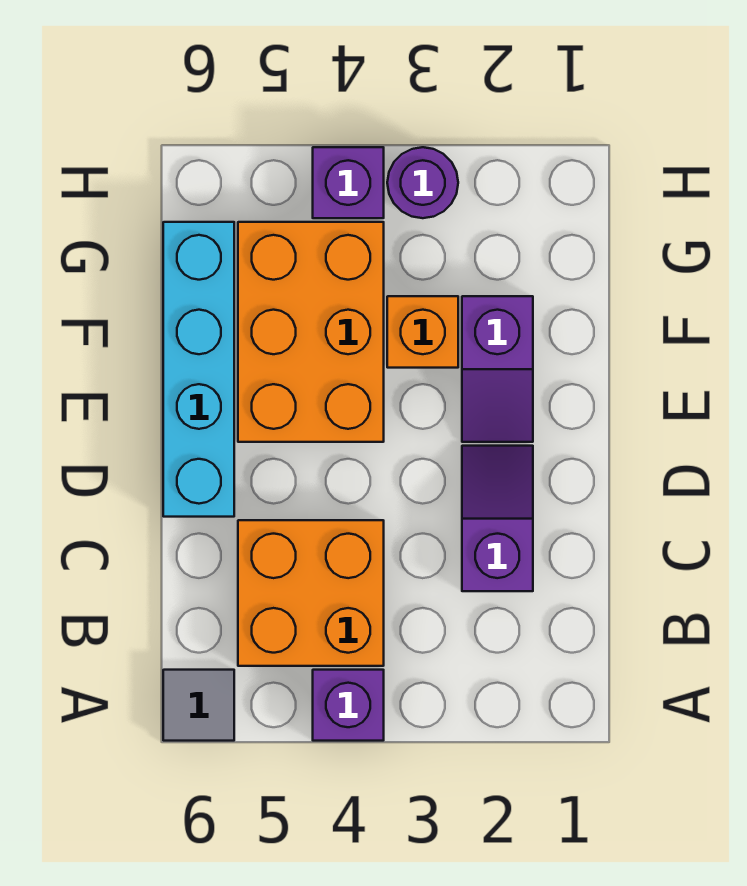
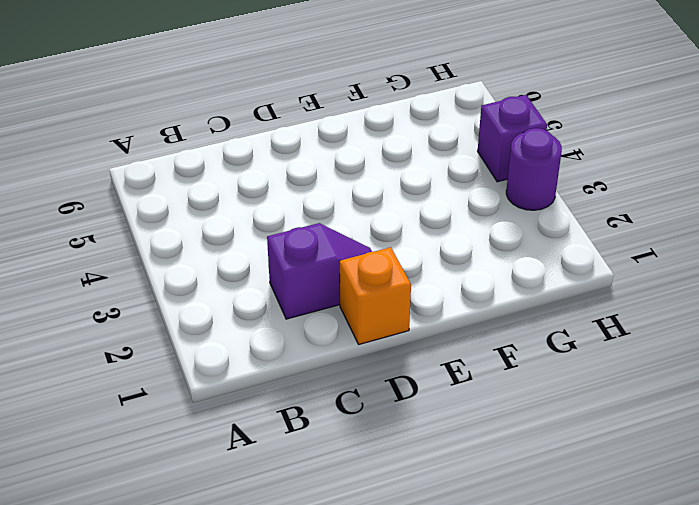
orange brick D1 level 1 -> orange brick F3 level 1
none -> purple brick A4 level 1
none -> grey tile A6 level 1

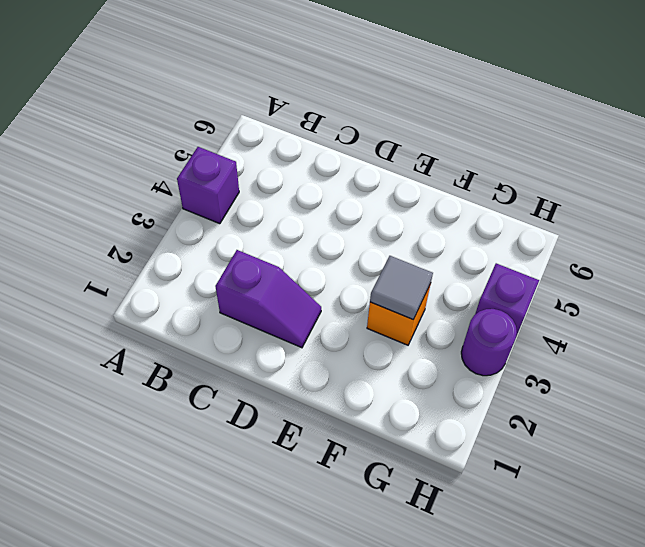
grey tile F3 level 2 -> grey tile A6 level 1
none -> orange brick B4:C5 level 1
none -> cyan brick D6:G6 level 1

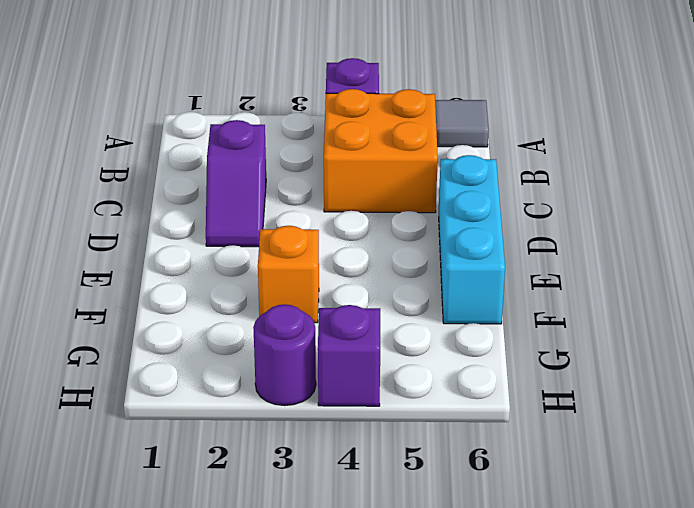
cyan brick D6:F6 level 1 -> cyan brick D6:G6 level 1
none -> purple slope E2:F2 level 1 top F
none -> orange brick E4:G5 level 1

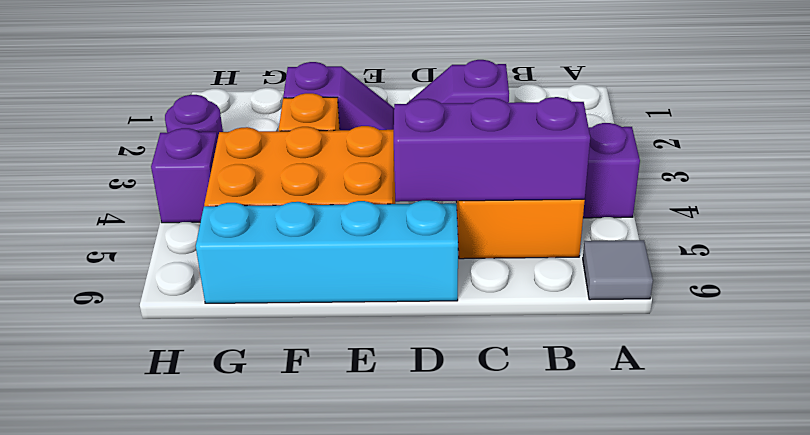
purple brick B5:D5 level 2 -> none

